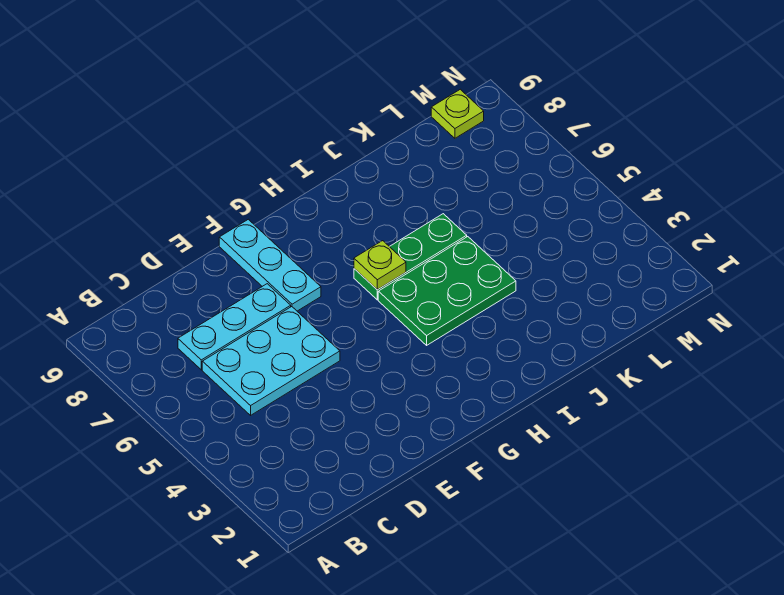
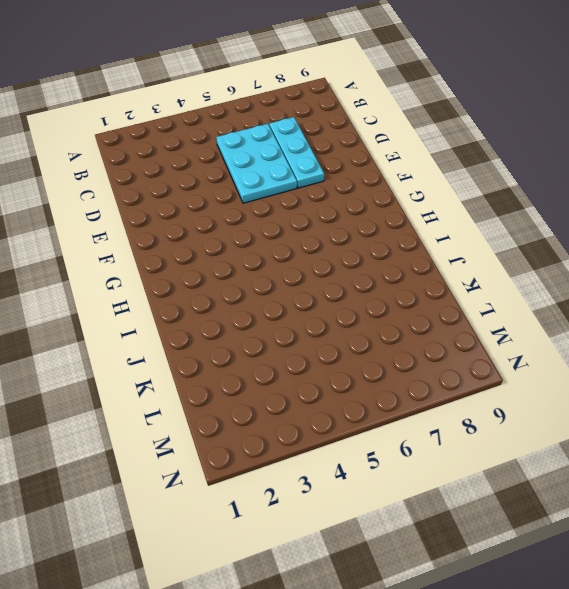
none -> cyan plate F7:F9 level 1
none -> green plate H4:J5 level 1

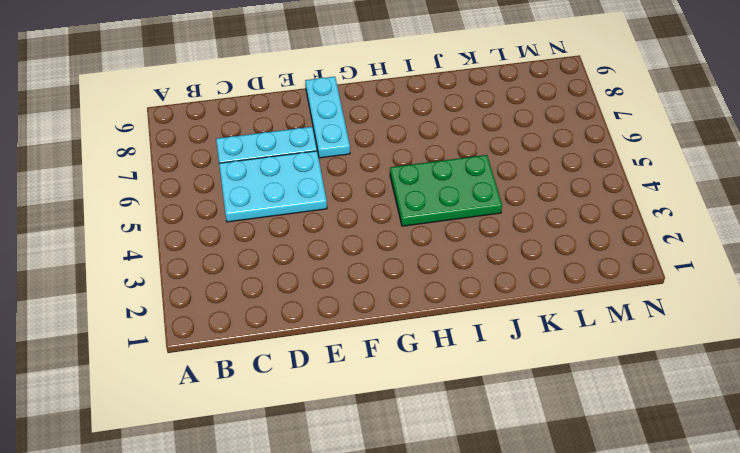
none -> green plate H6:J6 level 1
none -> lime plate M9 level 1

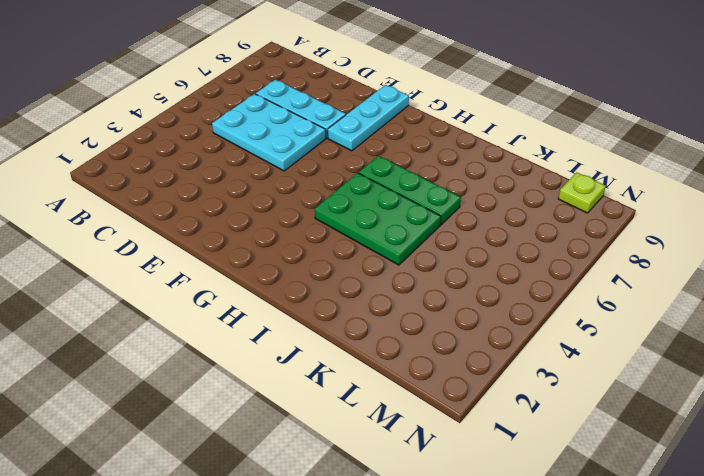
none -> lime plate H6 level 2

